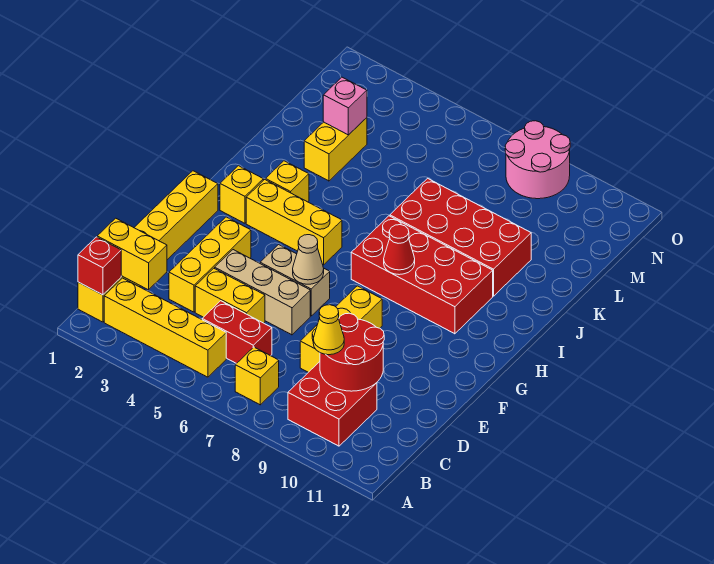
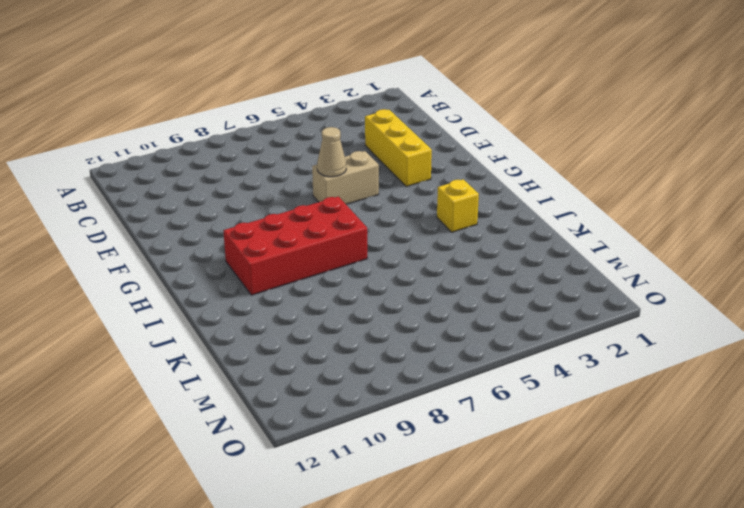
none -> yellow brick B1:G1 level 1
none -> yellow brick B2:B5 level 1
none -> yellow brick B7 level 1

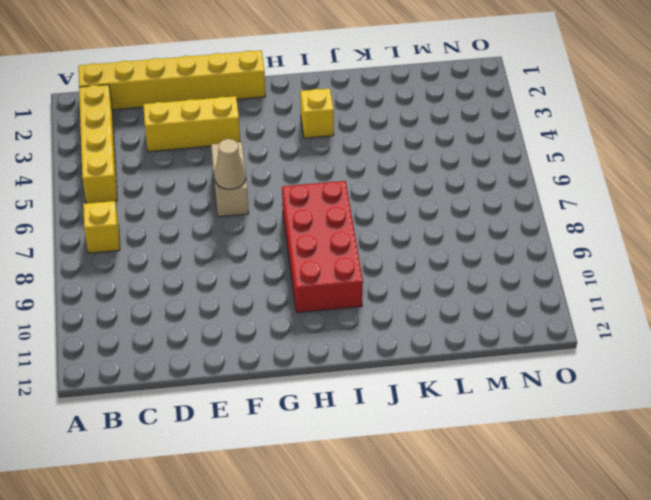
none -> red brick B9:C10 level 1
none -> red brick C5:C6 level 1
none -> yellow brick D4:D5 level 1

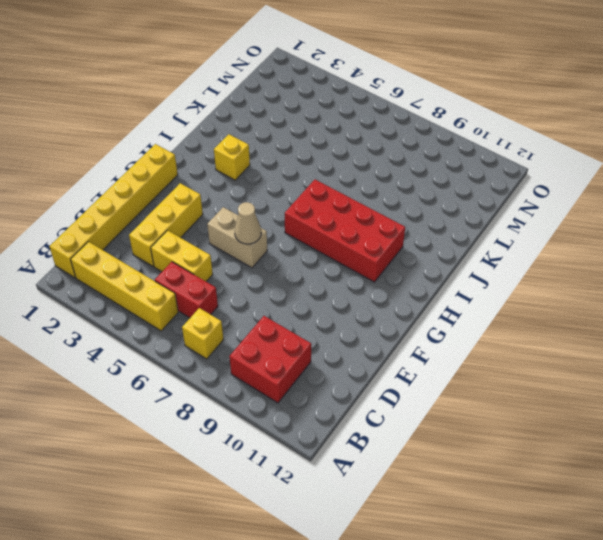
none -> yellow brick D8:F8 level 1
none -> tan brick E4:E6 level 1
none -> yellow brick H2 level 1

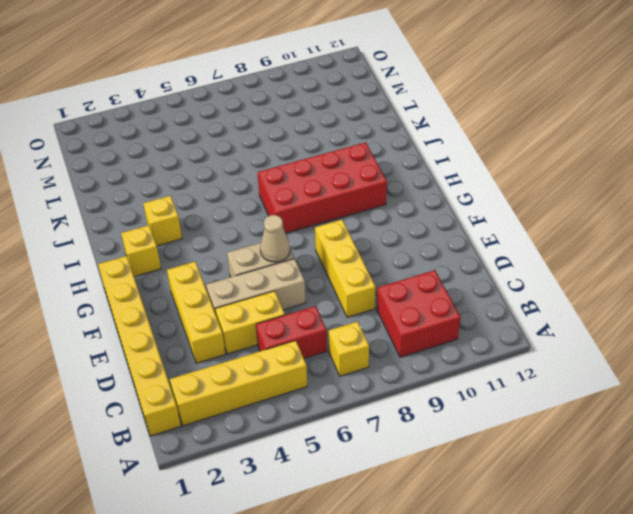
none -> yellow brick H3:H5 level 1
none -> red brick J7:K10 level 1
none -> yellow brick K3:L3 level 1

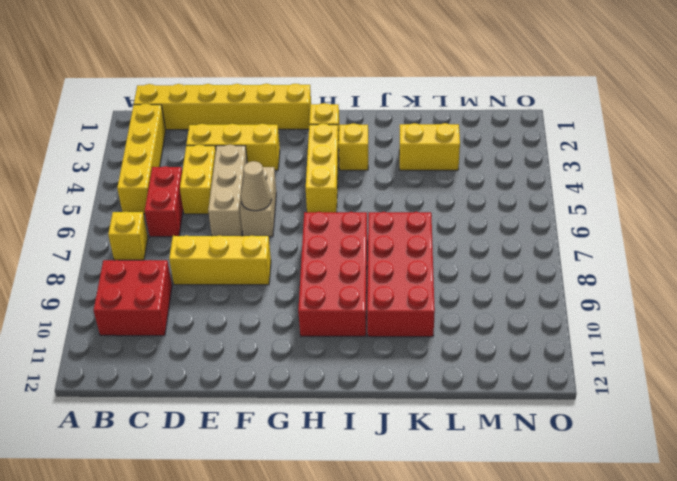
none -> pink round brick N8:O9 level 1
none -> red brick B1 level 2
none -> yellow brick C1:C2 level 2

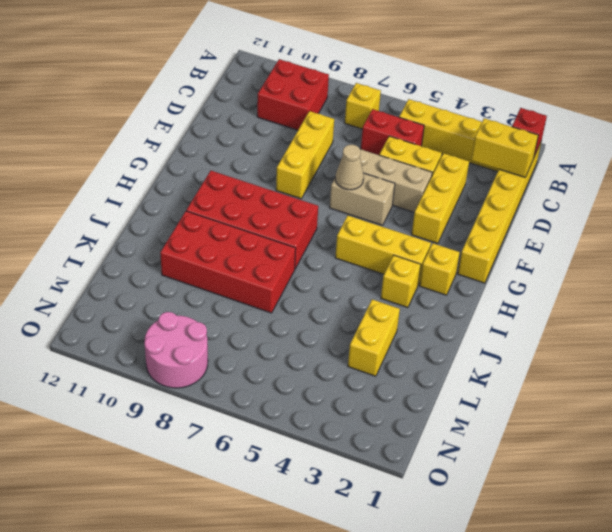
none -> red round brick C9:D10 level 2
none -> red cone H8 level 2
none -> pink brick L3 level 2

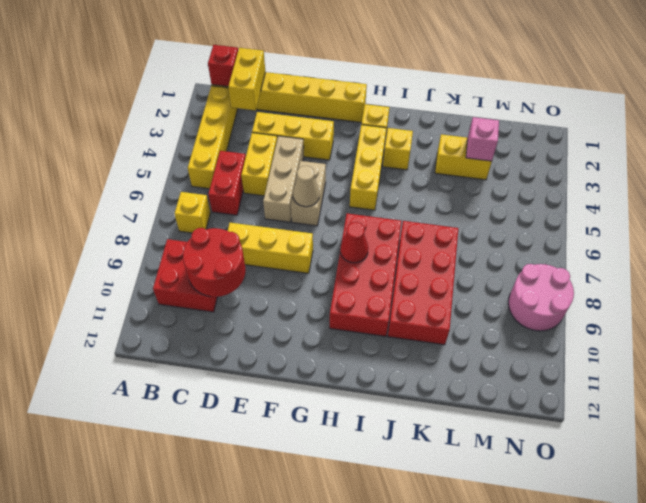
none -> yellow cone C9 level 3

